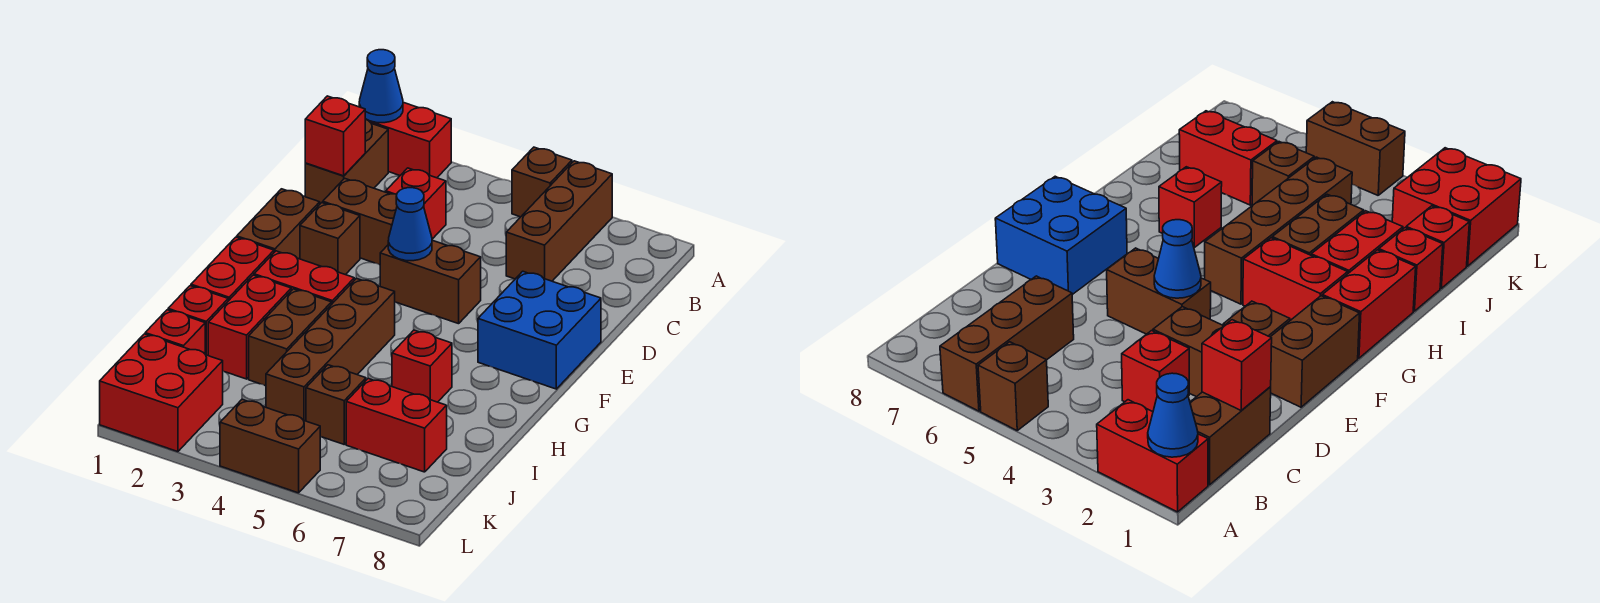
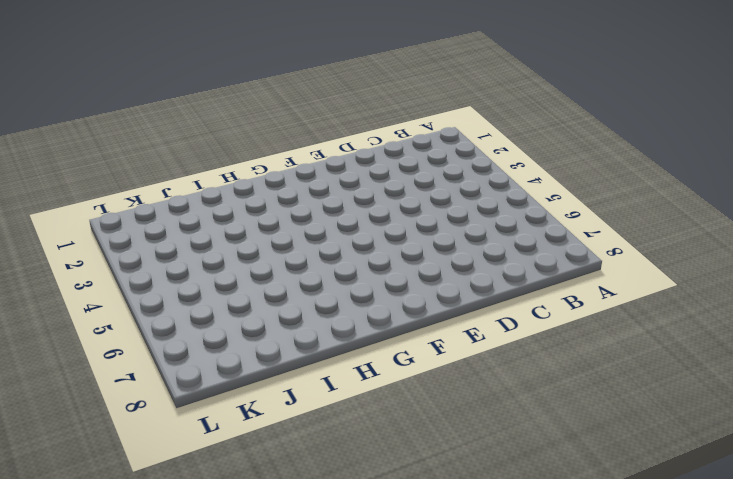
none -> red brick A1:A2 level 1
none -> brown brick A5 level 1
none -> brown brick A6:C6 level 1

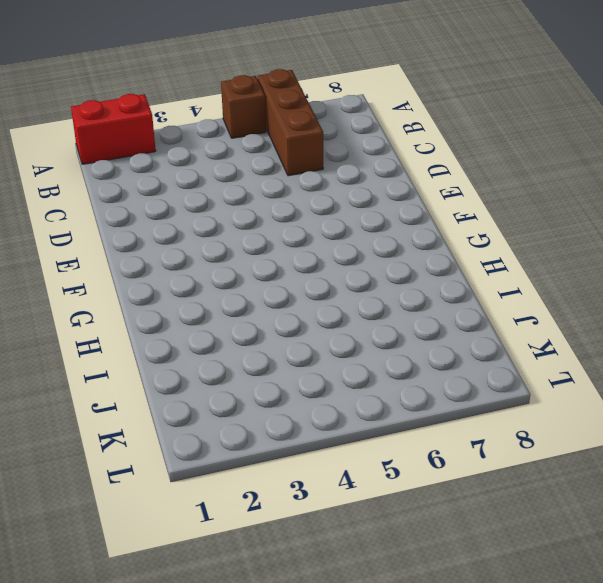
none -> brown brick B1:C1 level 1
none -> red brick C3 level 1
none -> brown brick D2:D3 level 1

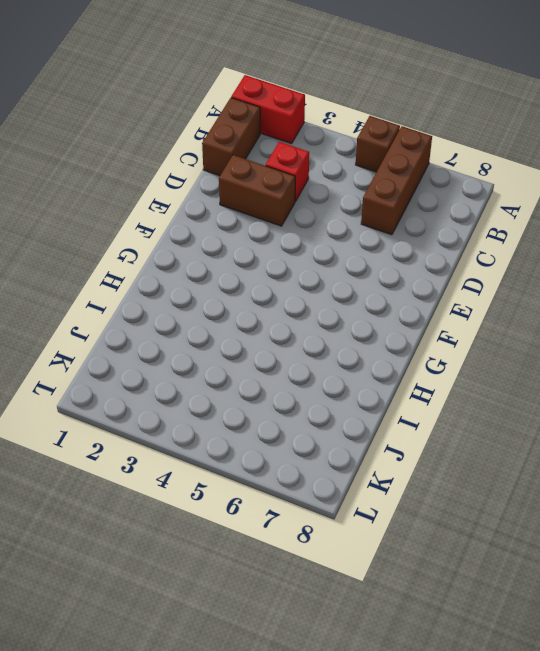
none -> brown brick E1:F1 level 1
none -> brown brick E2 level 1
none -> brown brick E4:E5 level 1

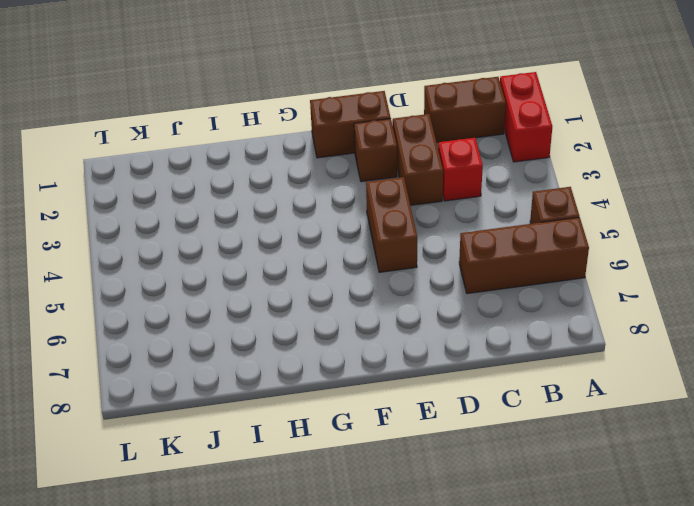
none -> blue brick E7:F8 level 1
none -> red brick G1:H1 level 1
none -> red brick G2:G3 level 1

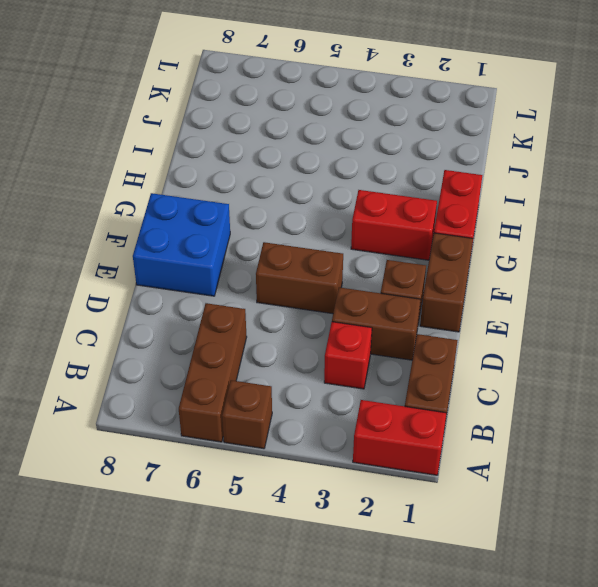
none -> brown brick G4:J4 level 1
none -> red brick H2:I2 level 1
none -> brown brick H3:I3 level 1

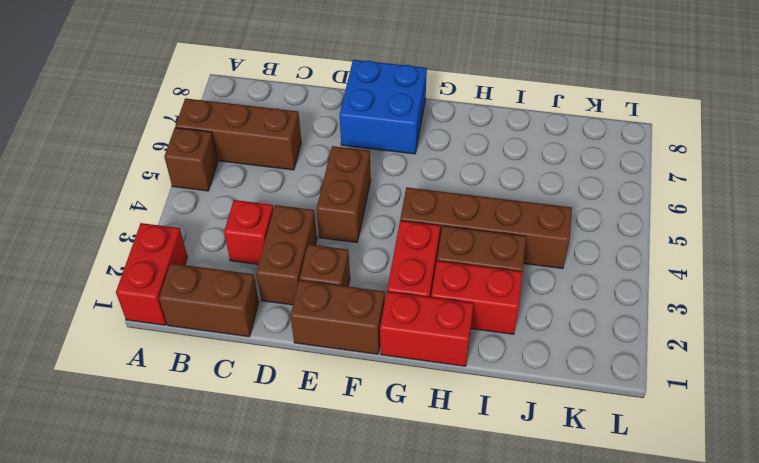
none -> red brick H6 level 1
none -> red brick I1 level 1
none -> red brick J1 level 1

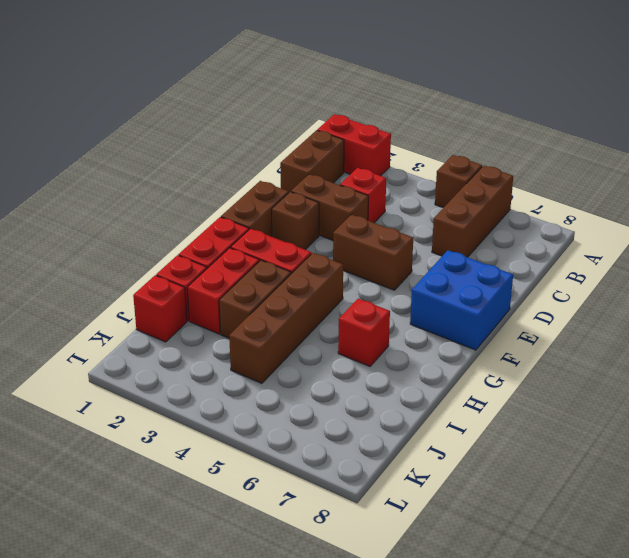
none -> brown brick J5 level 1
none -> red brick J6:J7 level 1
none -> red brick K1:L2 level 1

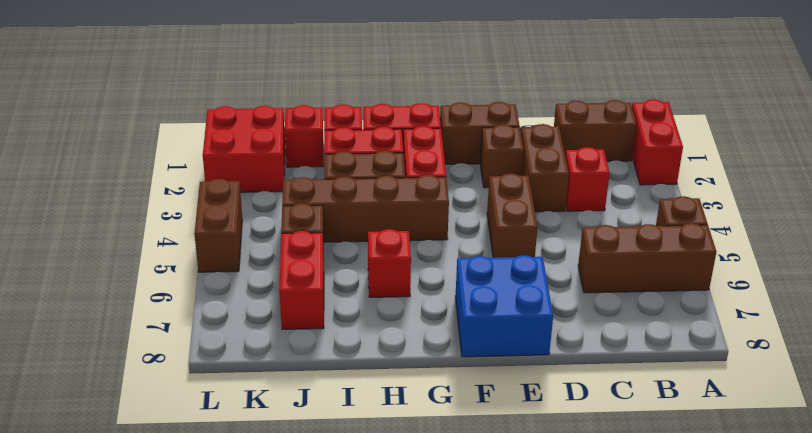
none -> blue cone A1 level 2
none -> red brick C1 level 2
none -> blue cone E4 level 2

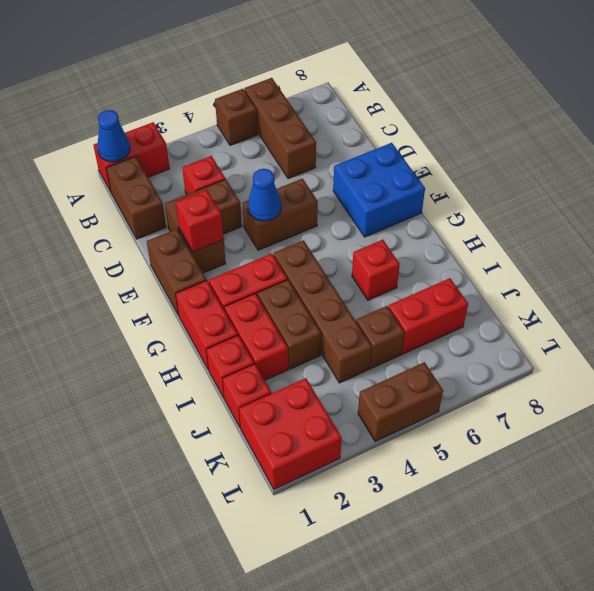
red brick E2 level 2 -> red brick C1 level 2

